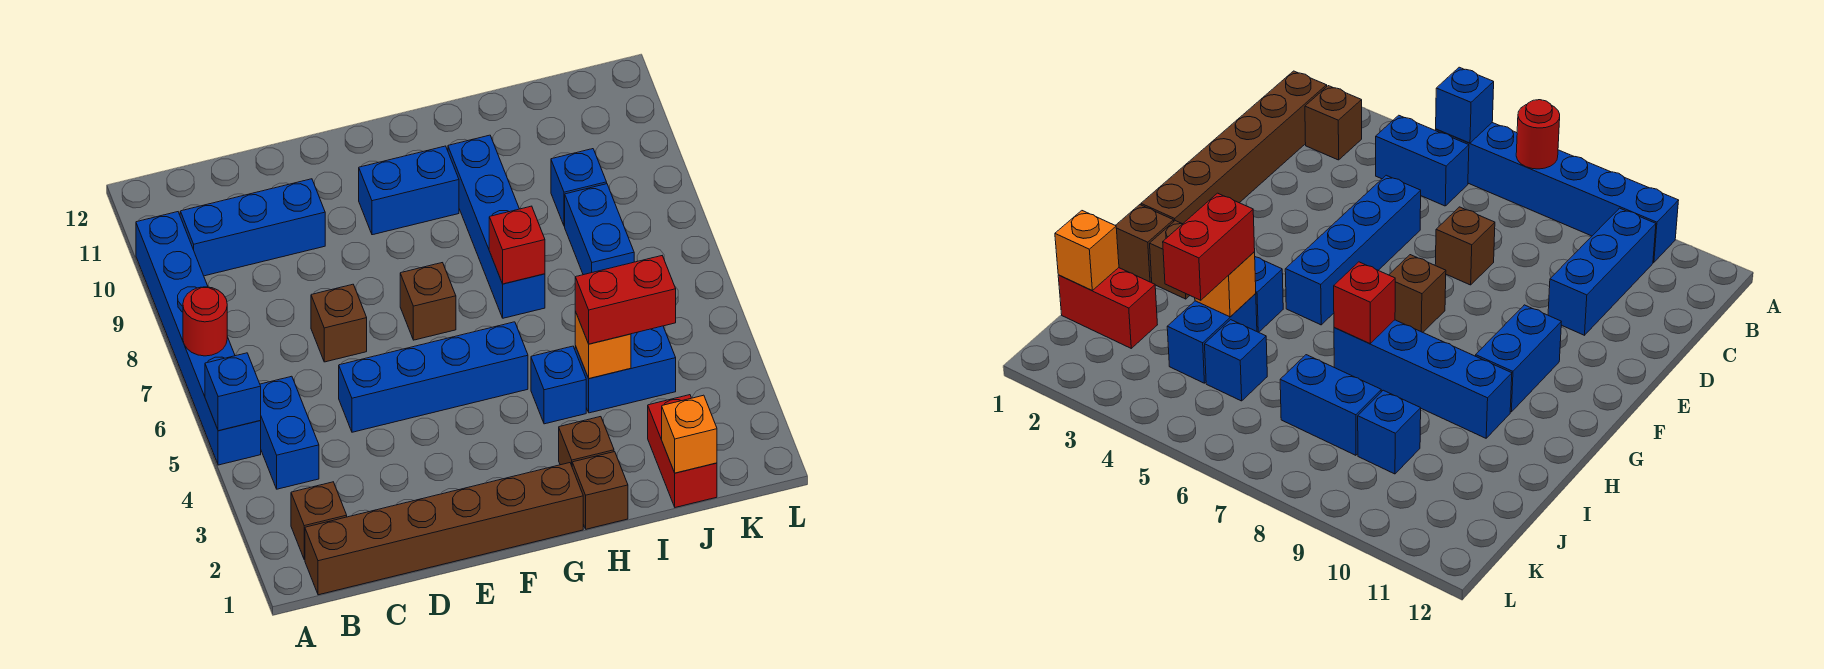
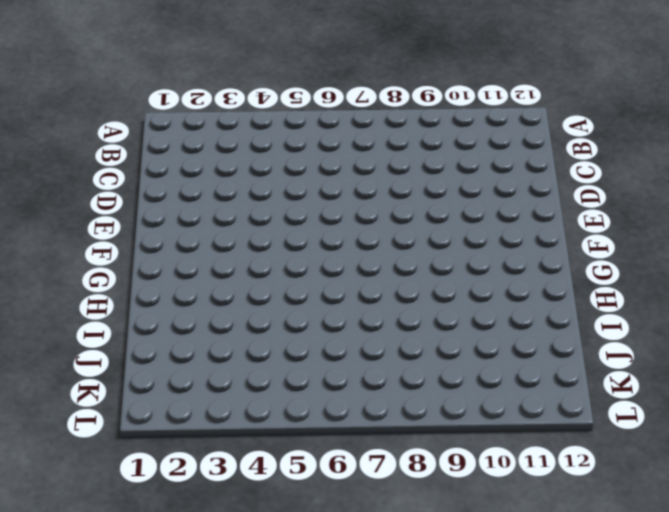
none -> blue brick A5:A10 level 1
none -> brown brick B1:G1 level 1
none -> brown brick B2 level 1

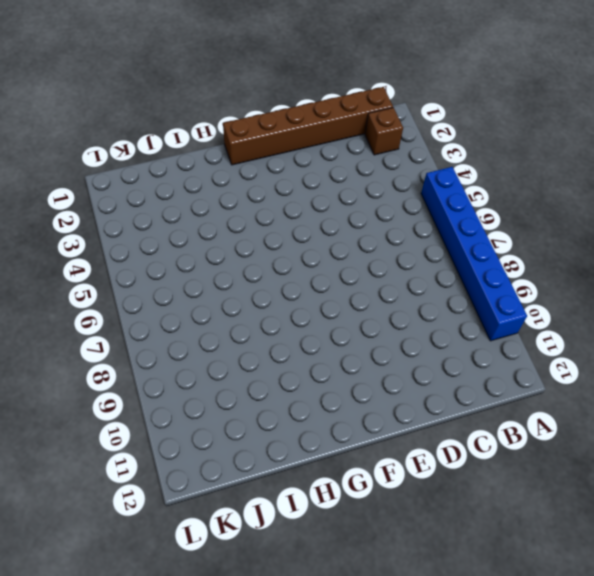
none -> blue brick B4:B5 level 1
none -> blue brick B10:D10 level 1
none -> blue brick D5:G5 level 1

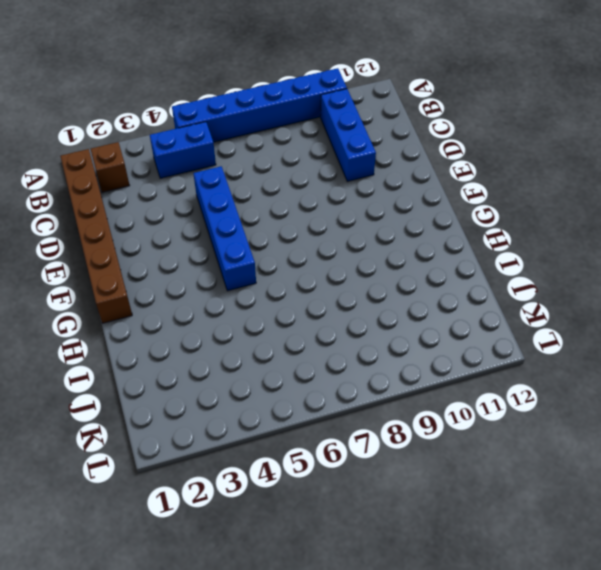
none -> brown brick D7 level 1
none -> brown brick F7 level 1
none -> blue brick F10:G10 level 1

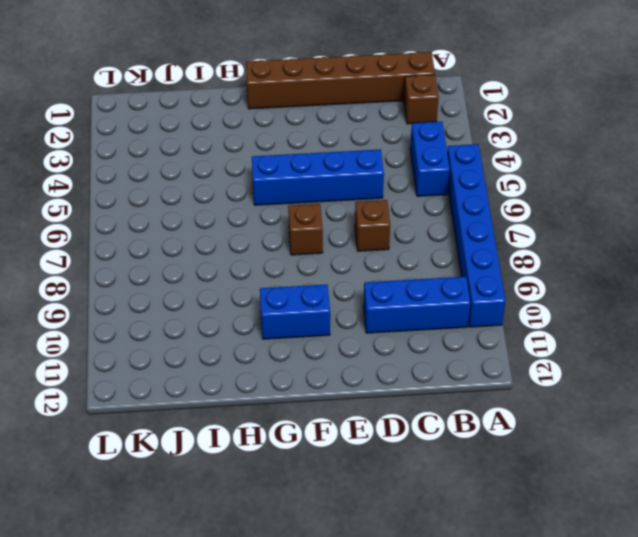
none -> brown brick H1 level 1
none -> brown brick H2 level 1
none -> blue brick H4 level 1

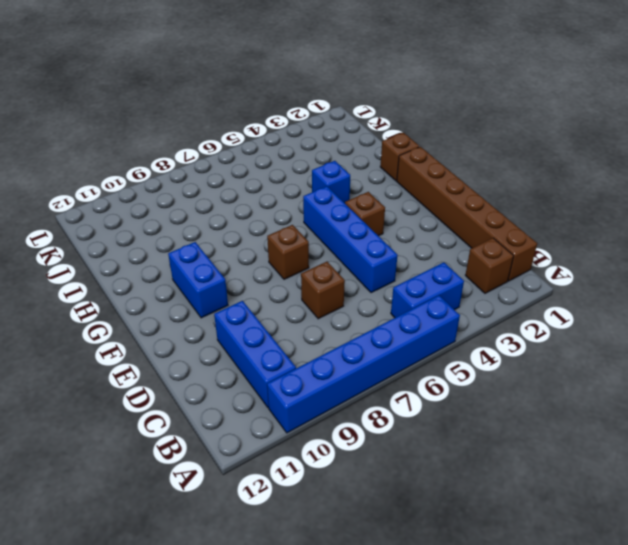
brown brick F4 level 1 -> brown brick H2 level 1
none -> blue brick H7:H10 level 1
none -> blue brick I4:J4 level 1
none -> red brick J1:J2 level 1

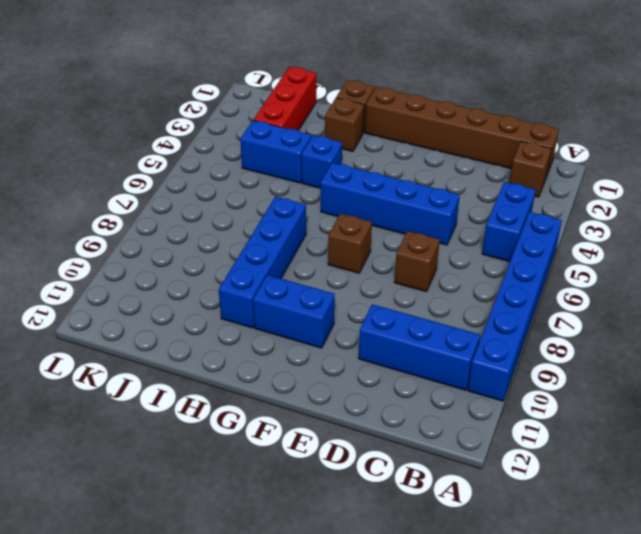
red brick J1:J3 level 1 -> red brick J1:J2 level 1
none -> blue brick J5 level 1
none -> blue brick J7:J8 level 1
none -> blue brick J9 level 1

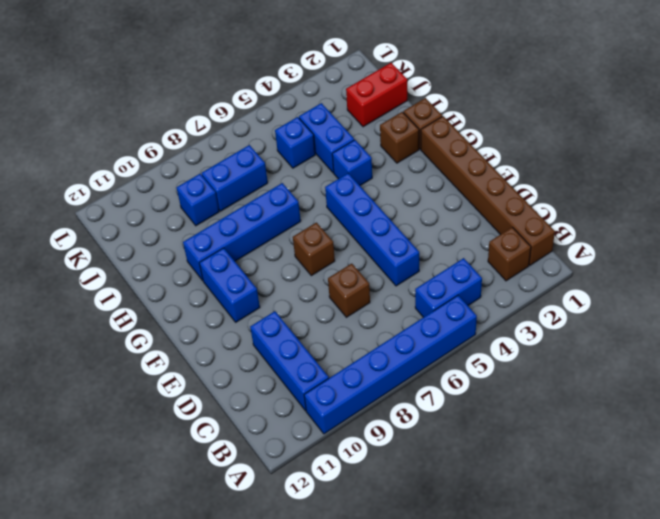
none -> blue brick A5 level 2
none -> red round brick A7 level 2
none -> red brick H7 level 2

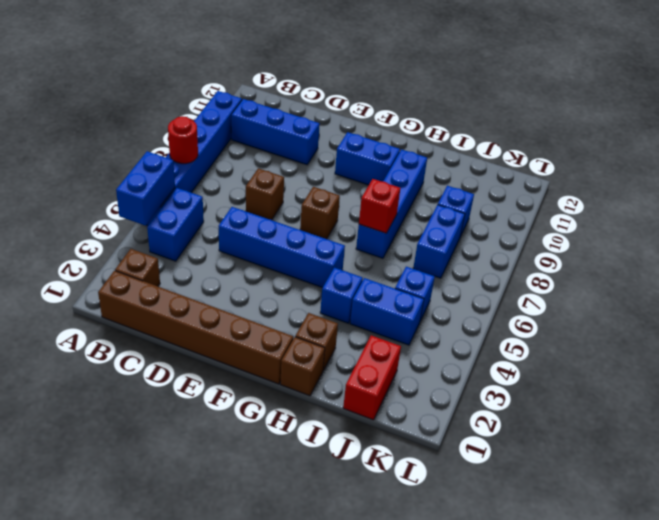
blue brick A4:A5 level 2 -> blue brick A5 level 2
none -> orange brick I4 level 2
none -> orange brick J1 level 2
none -> red brick I4:J4 level 3

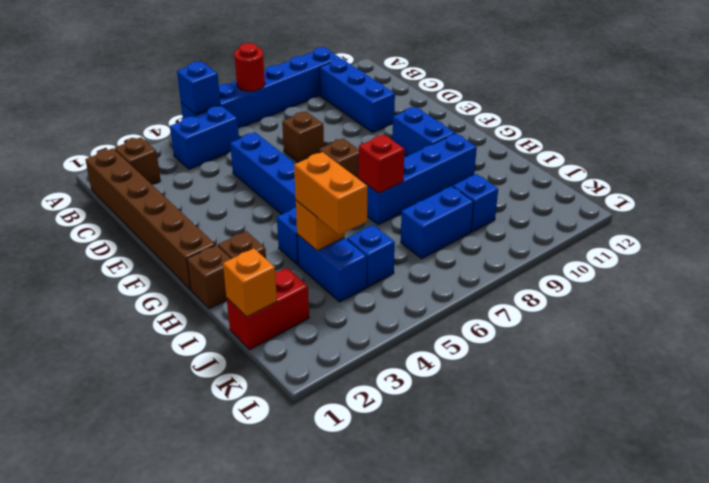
orange brick I4:J4 level 3 -> red brick I4:J4 level 3

